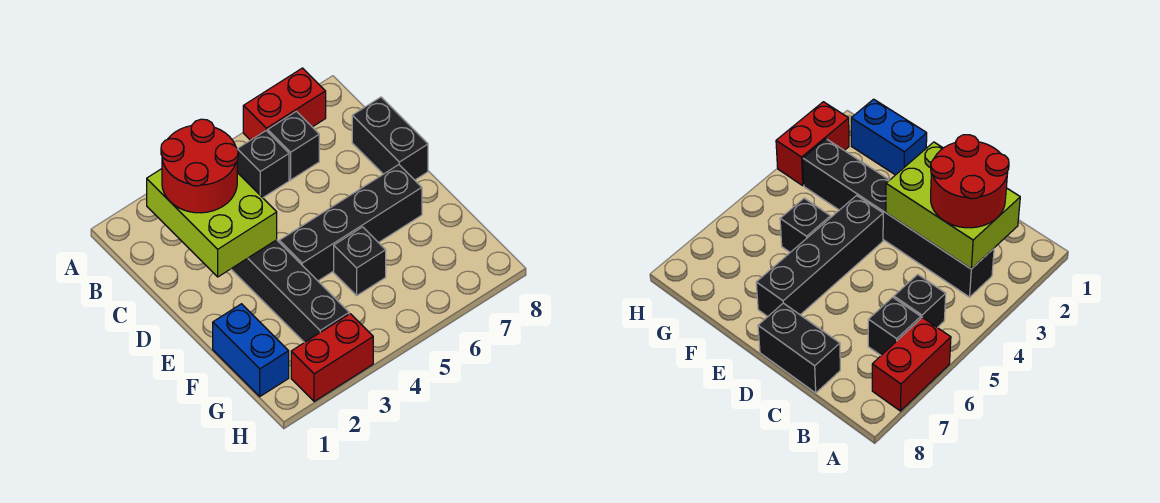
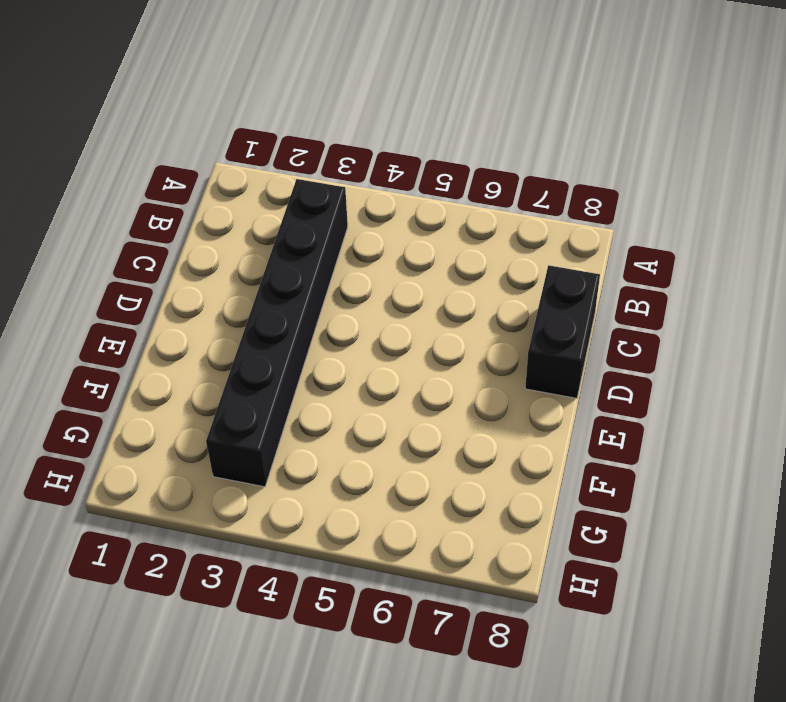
none -> red brick A6:A7 level 1
none -> black brick B5 level 1

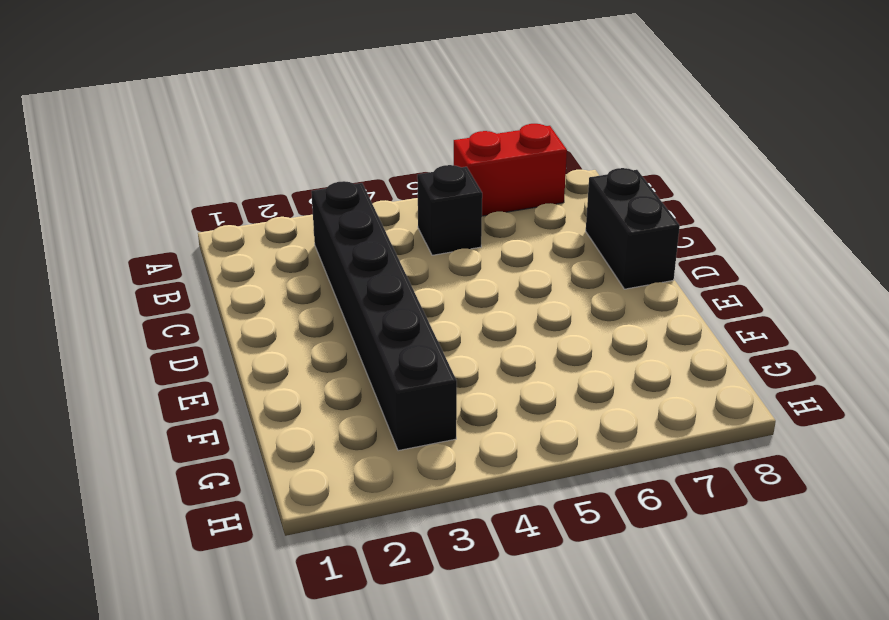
none -> black brick B6 level 1
none -> black brick E4:E7 level 1

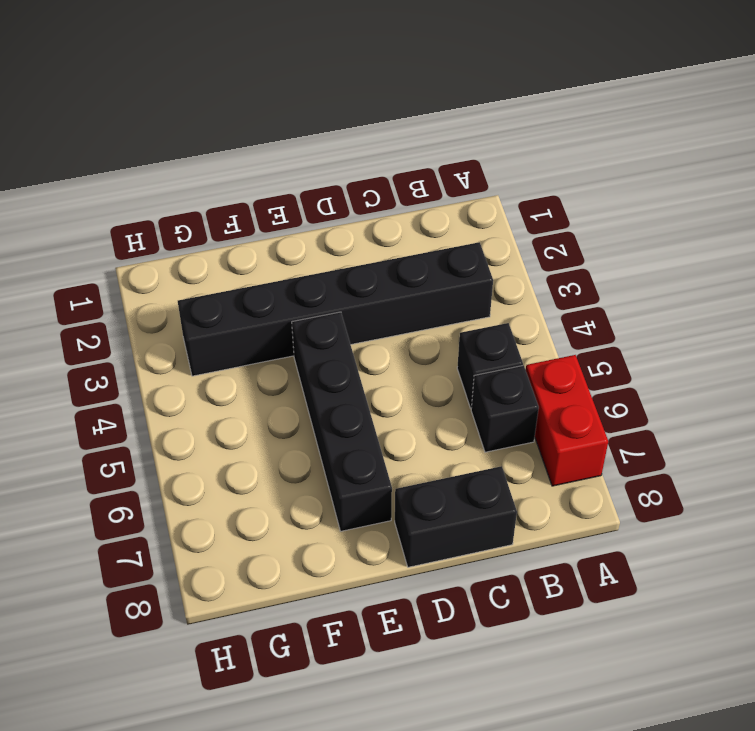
none -> blue brick F1:G1 level 1
none -> black brick F5 level 1

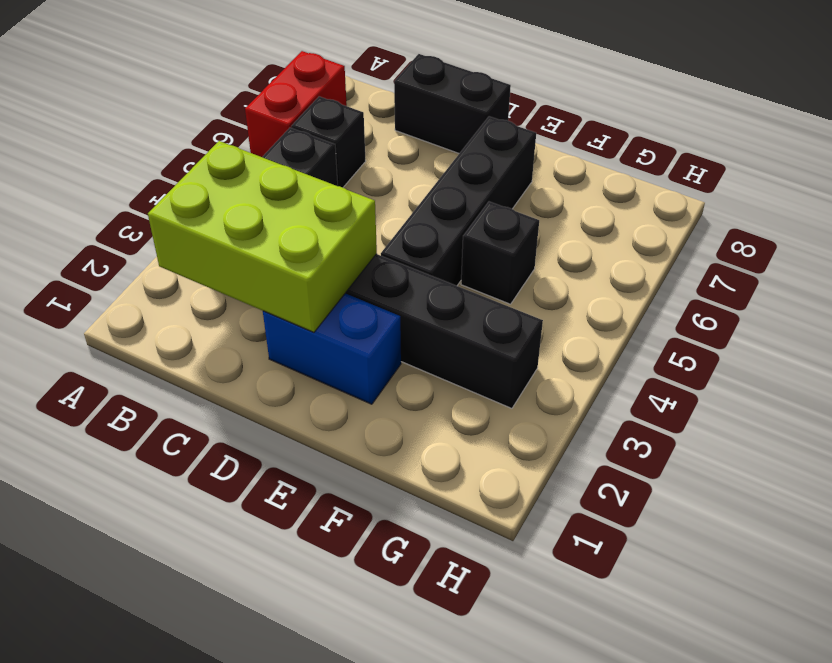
blue brick D2:E2 level 1 -> blue brick F1:G1 level 1
none -> red brick H2:H3 level 1
none -> red round brick B2:C3 level 3

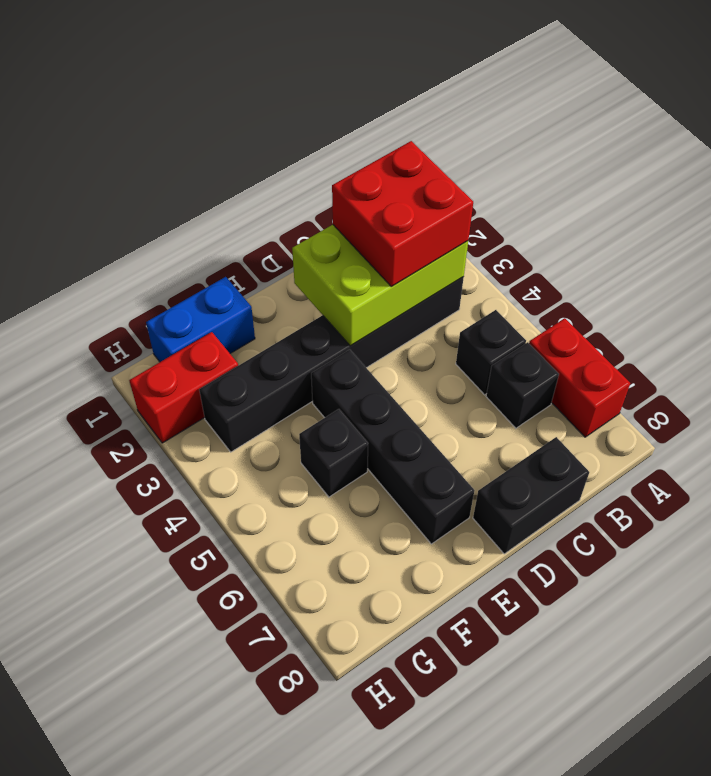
red brick B2:C3 level 3 -> red round brick B2:C3 level 3
red brick G2:H2 level 1 -> red brick H2:H3 level 1

